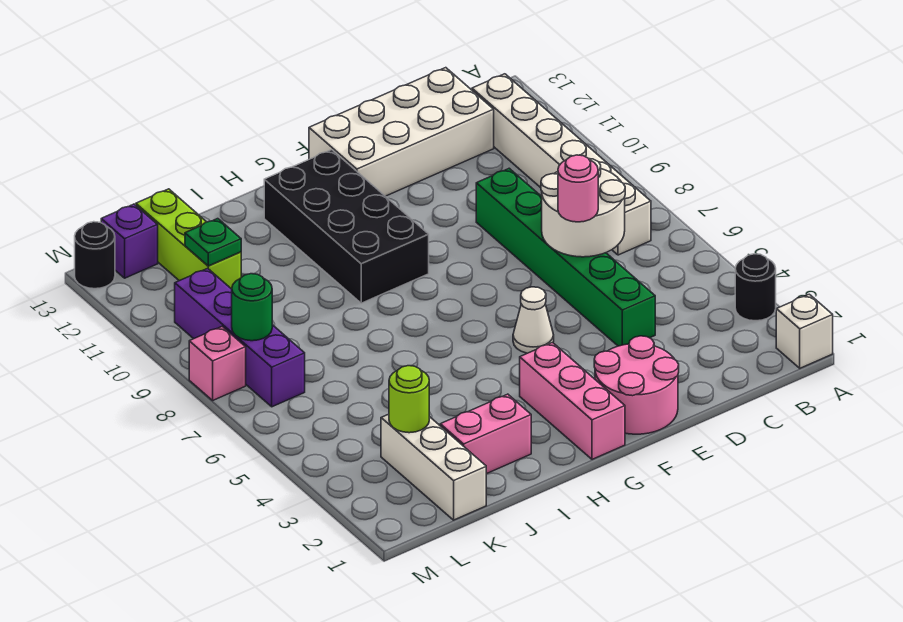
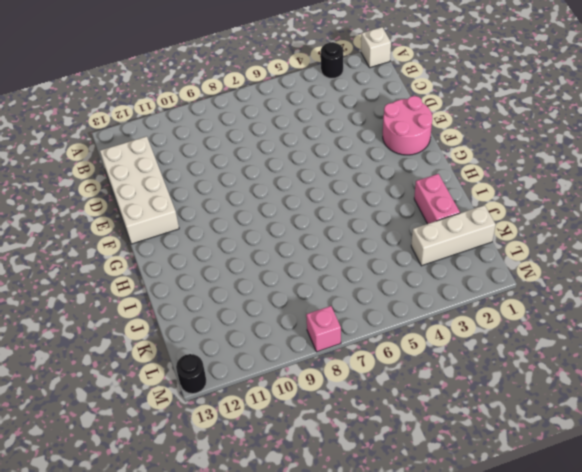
none -> white brick B7:B12 level 1
none -> green brick D4:D9 level 1
none -> white cone F5 level 1

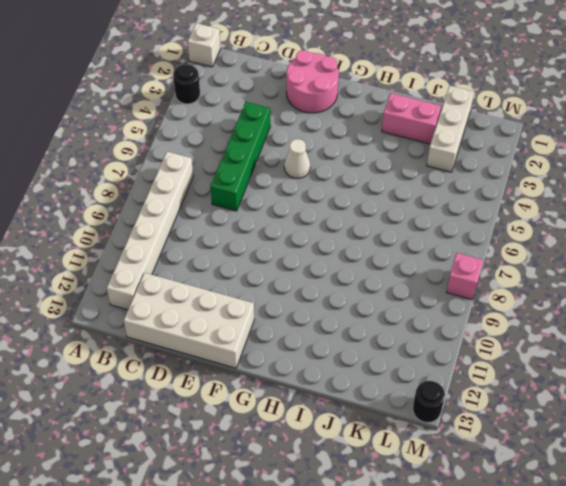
green brick D4:D7 level 1 -> green brick D4:D9 level 1
none -> pink brick G1:G3 level 1
none -> black brick G9:H12 level 1
none -> lime brick K11:K13 level 1

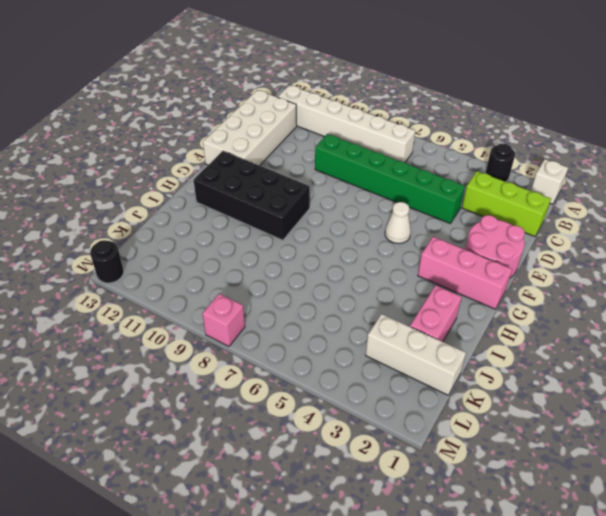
lime brick C1:C3 level 1 -> lime brick K11:K13 level 1
none -> purple brick L7:L10 level 1
none -> purple brick L13 level 1
none -> white round brick C6:D7 level 2

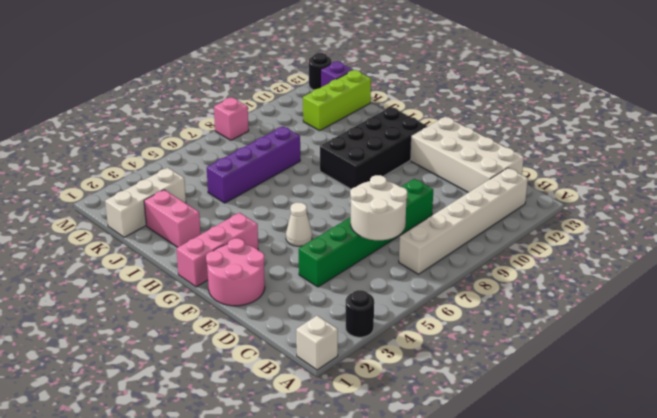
purple brick J5:J8 level 1 -> purple brick L7:L10 level 1
none -> lime round brick K3 level 2
none -> green plate K11 level 2
none -> green round brick L8 level 2

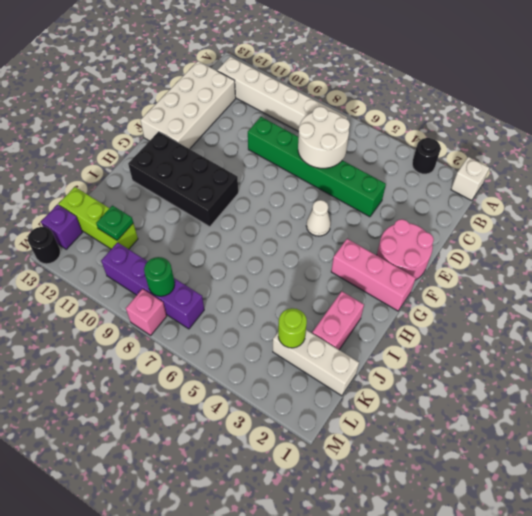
none -> pink round brick D6 level 3

